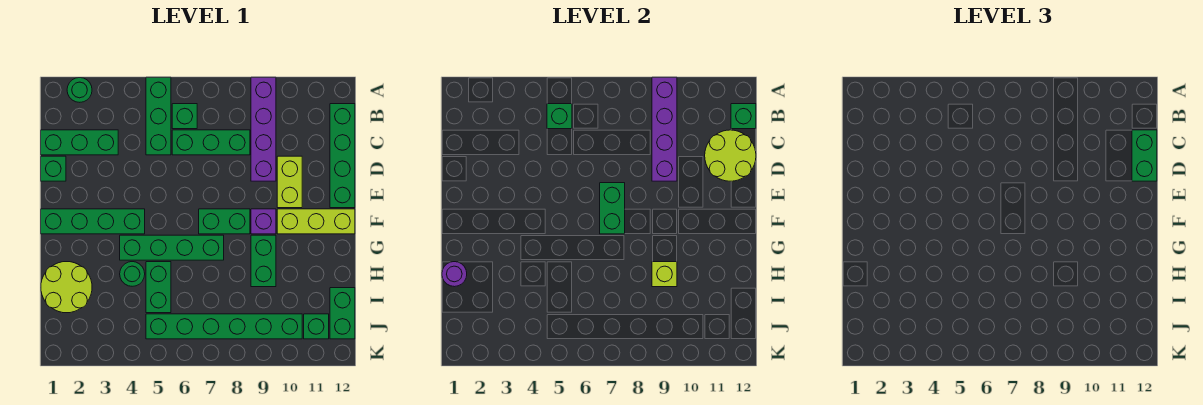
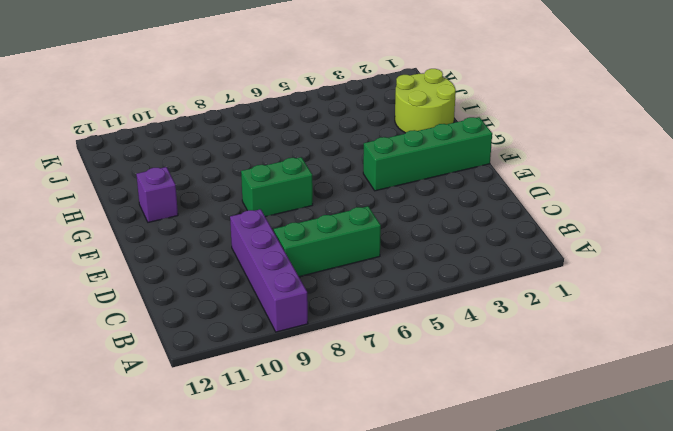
purple brick G11 level 1 -> purple brick F9 level 1
none -> green round brick A2 level 1
none -> green brick A5:C5 level 1
none -> green brick B6 level 1

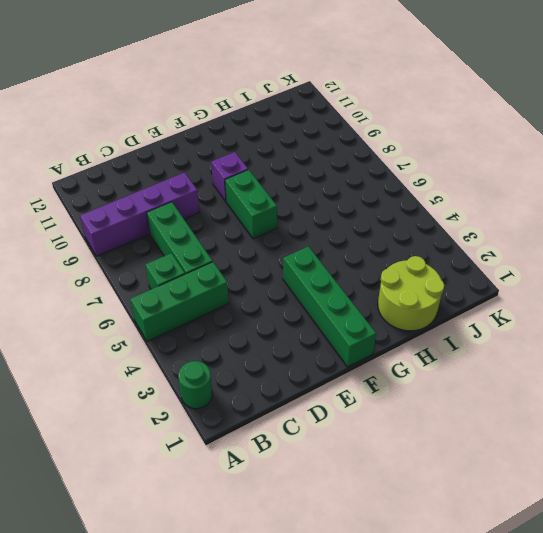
none -> green brick B12:E12 level 1
none -> green brick C1:C3 level 1
none -> green brick D1 level 1

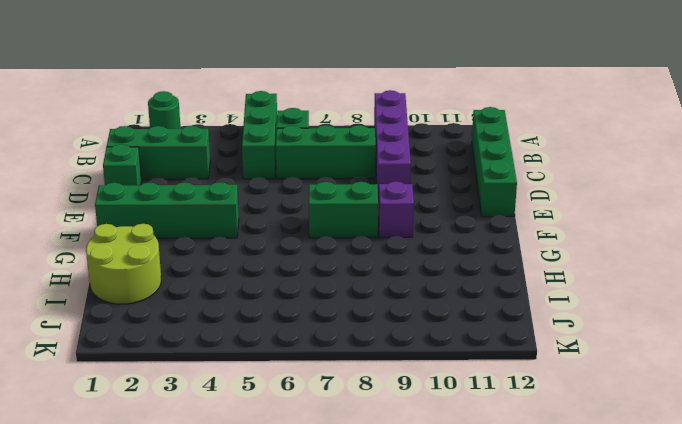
none -> lime brick D10:E10 level 1
none -> lime brick F10:F12 level 1
none -> green brick G4:G7 level 1

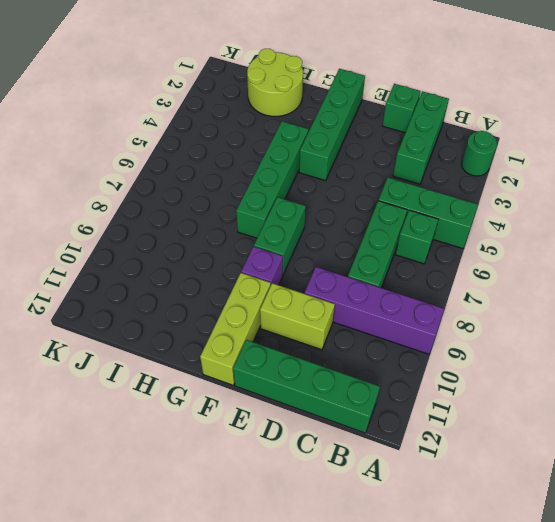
none -> green brick G9:H9 level 1
none -> green round brick H4 level 1
none -> green brick H5:I5 level 1

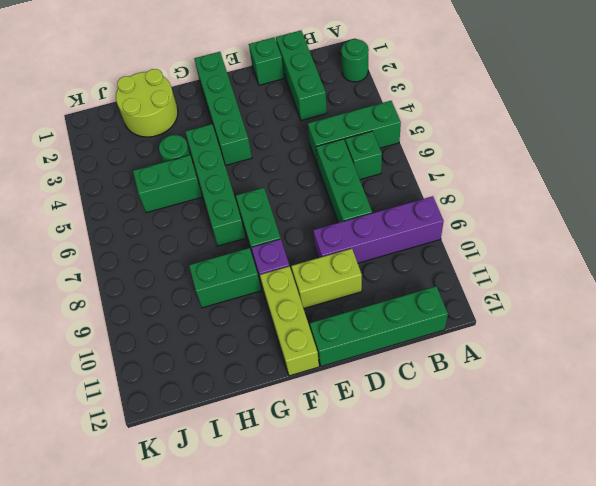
none -> green brick I12:J12 level 1
none -> green brick J5:J10 level 1
none -> green brick J11 level 1

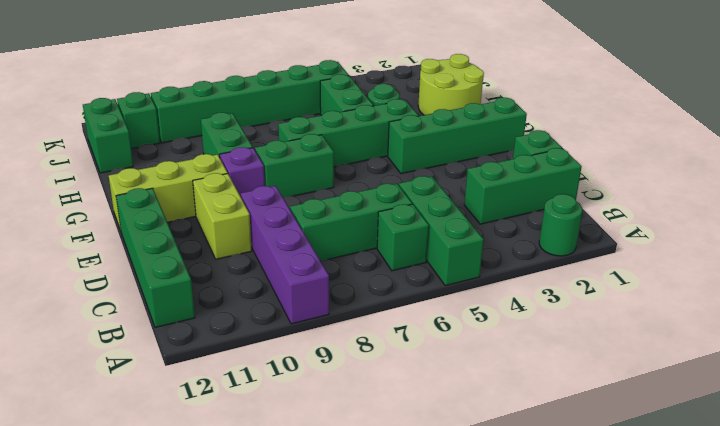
none -> purple brick A9:D9 level 2
none -> green brick B5 level 2
none -> green brick B12 level 2

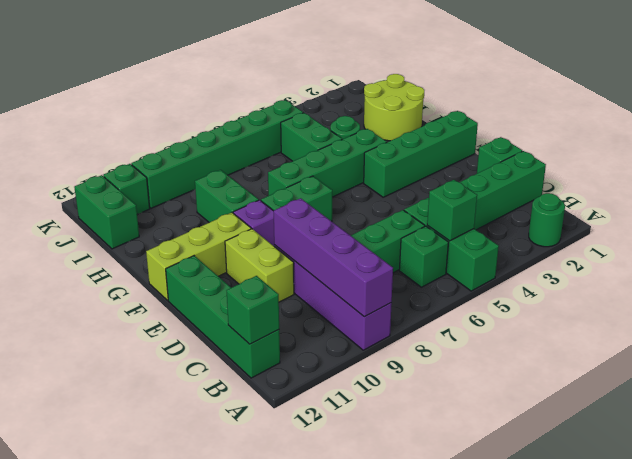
none -> lime round brick C11:D12 level 2
none -> green brick E7:F7 level 2
none -> purple round brick H1 level 2

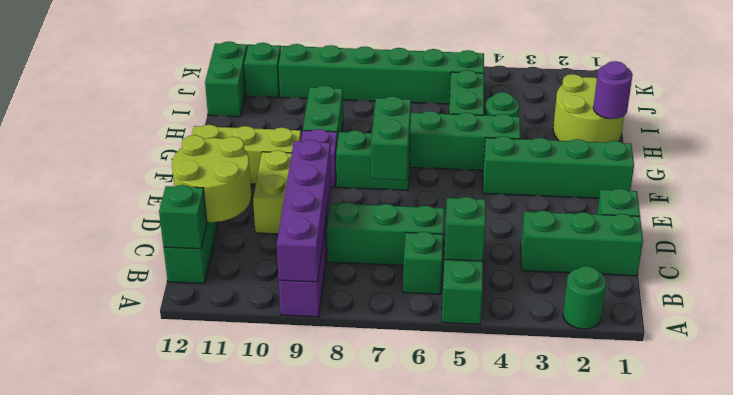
none -> lime brick H9 level 2
none -> green brick C12:D12 level 3

